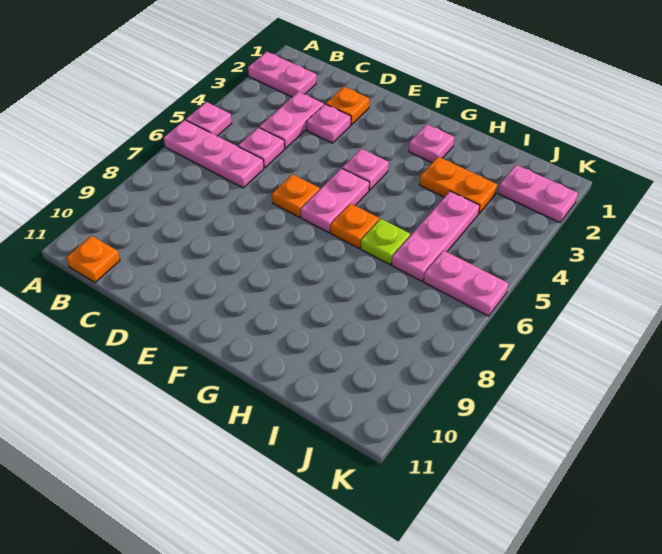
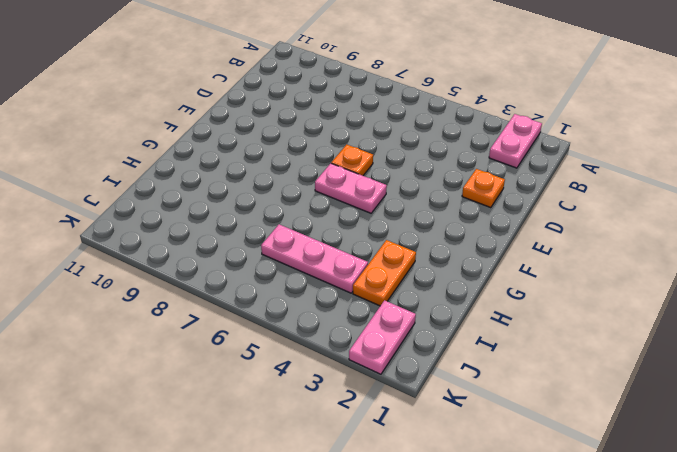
none -> pink plate A5 level 1
none -> pink plate A6:C6 level 1
none -> orange plate B11 level 1

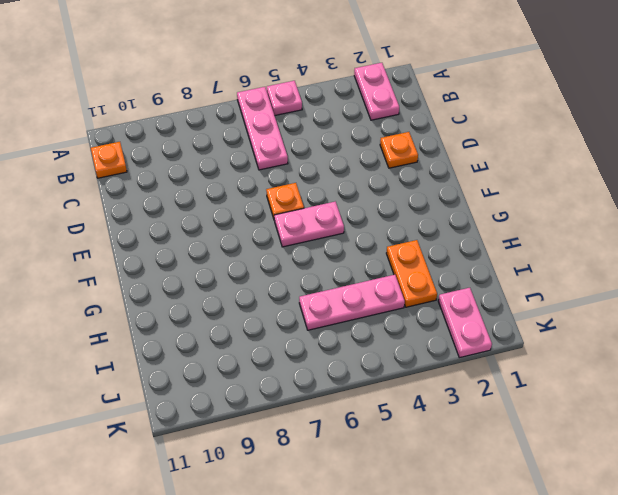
none -> pink plate C3:C4 level 1
none -> pink plate C5 level 1
none -> pink plate D3 level 1

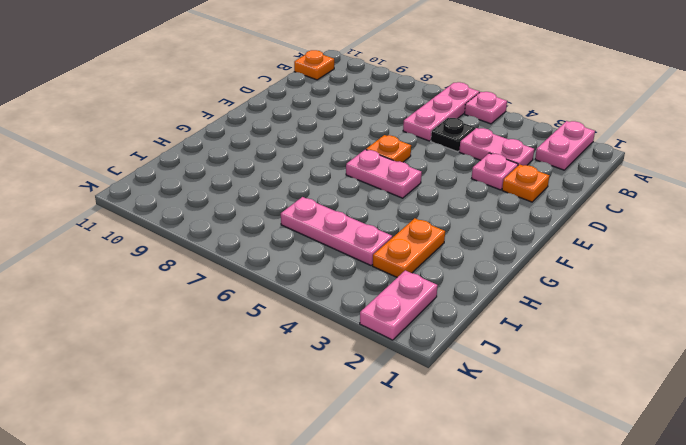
black plate C5 level 1 -> pink plate C5 level 1
none -> pink plate F4 level 1
none -> pink plate G2 level 1
none -> orange plate G6 level 1

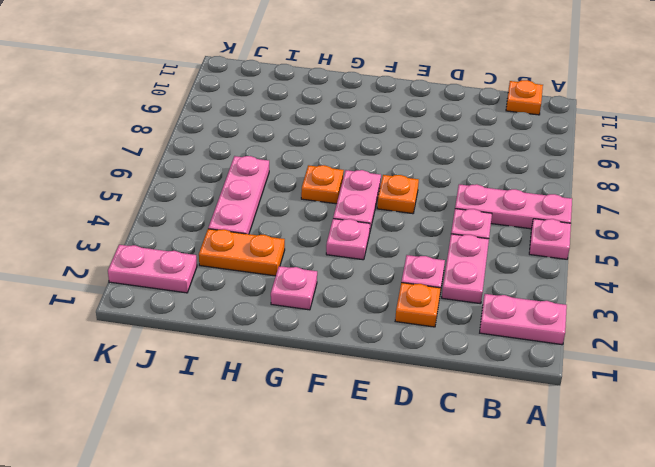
none -> lime plate H6 level 1
none -> pink plate J6:K6 level 1

